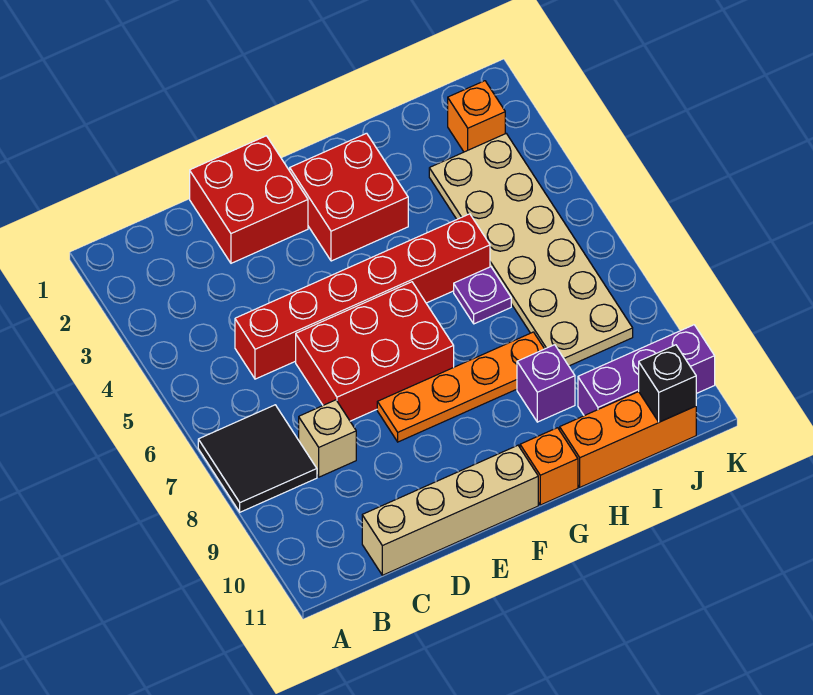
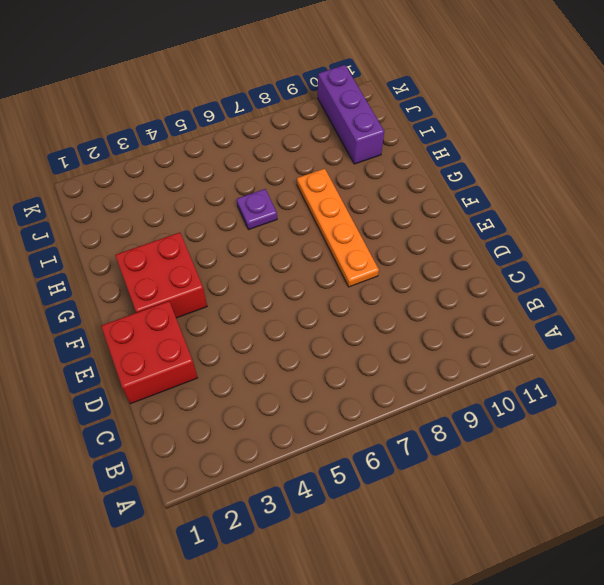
none -> black tile A7:B8 level 1
none -> red brick C5:H5 level 1
none -> tan brick C8 level 1

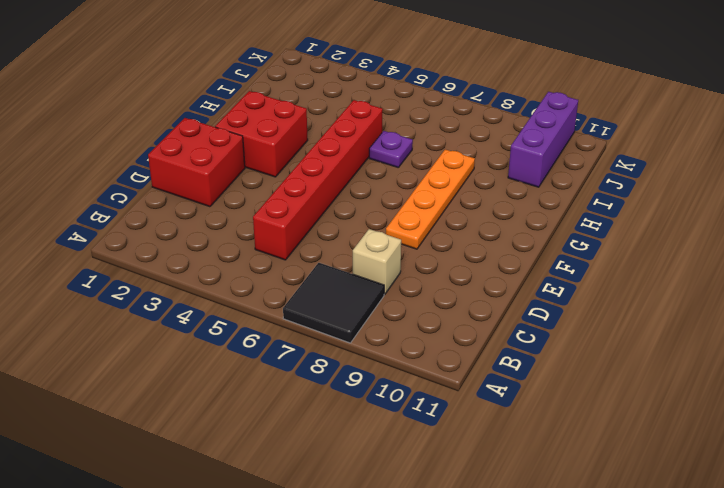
none -> tan brick C11:F11 level 1
none -> red brick D6:F7 level 1
none -> orange brick G11 level 1

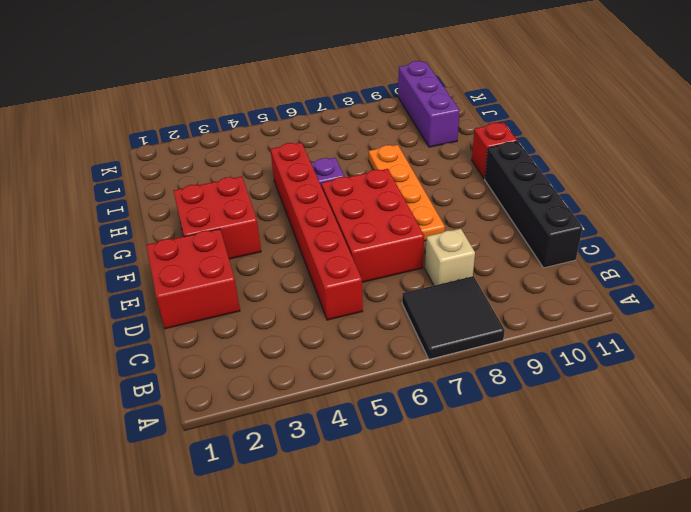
black brick C11:F11 level 1 -> tan brick C11:F11 level 1
red brick G11 level 1 -> orange brick G11 level 1
none -> purple brick H9 level 1
none -> orange brick H11:J11 level 1
none -> tan plate I3:J8 level 1

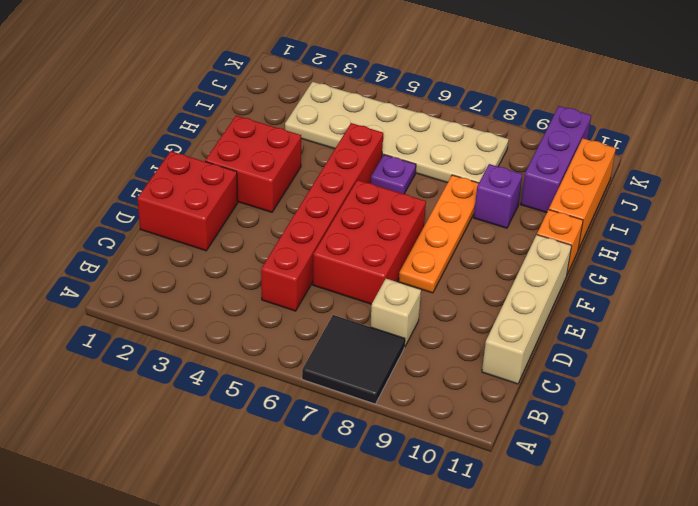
none -> orange brick J2 level 1
none -> black brick J11 level 2

